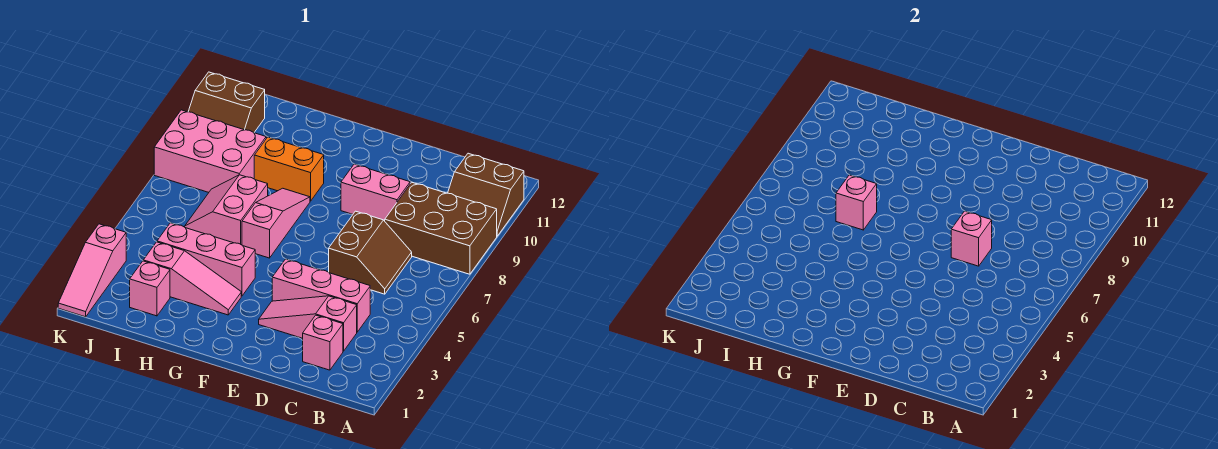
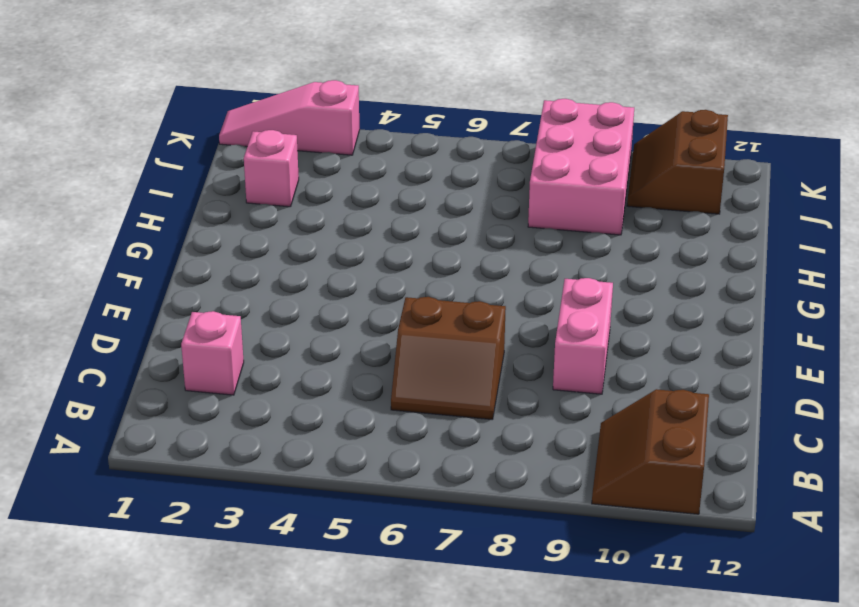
none -> brown brick A8:C9 level 1
none -> pink slope C3:E3 level 1 top C
none -> pink brick C4:E4 level 1

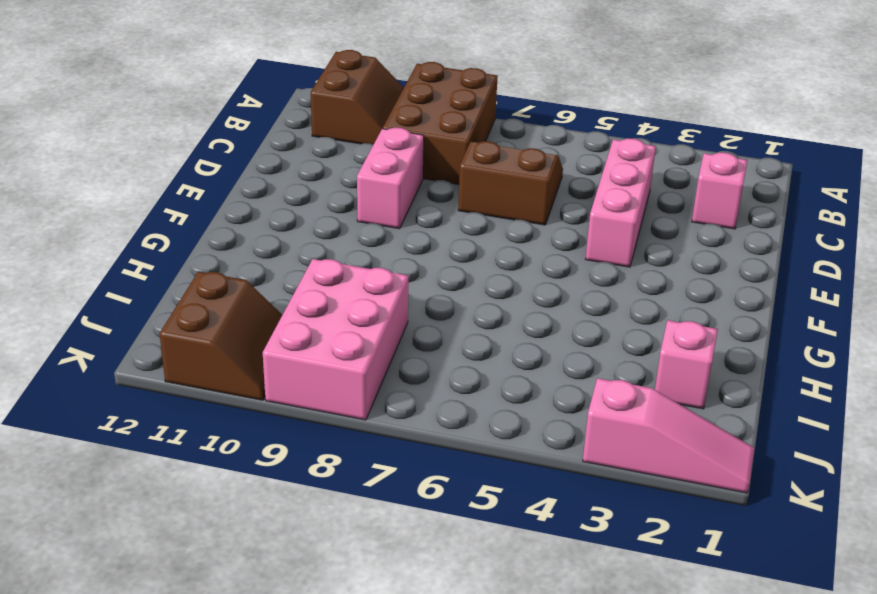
none -> pink slope C3:E3 level 1 top C
none -> pink slope G3:I3 level 1 top I
none -> pink brick G4:I4 level 1

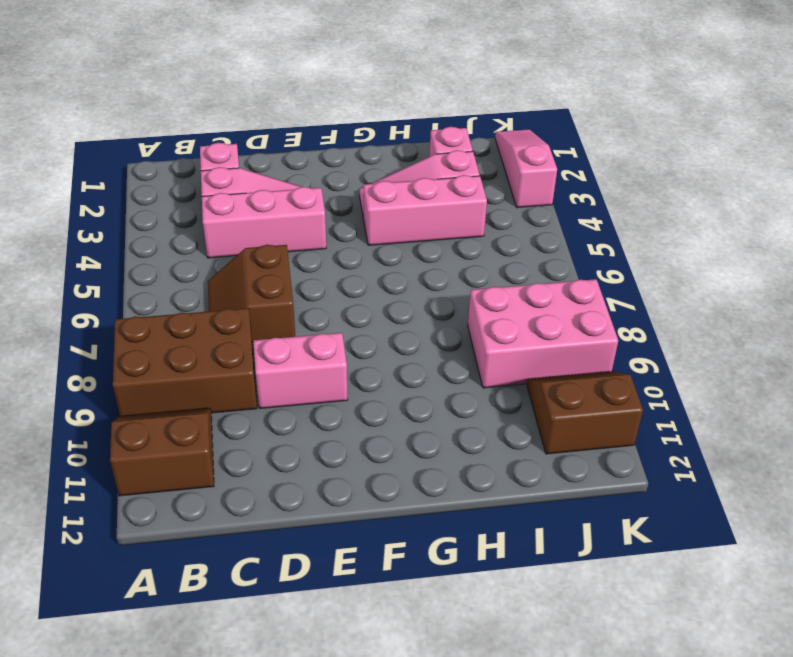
none -> pink slope G6:G8 level 1 top 6
none -> orange brick G9:H9 level 1
none -> pink slope H6:I7 level 1 top H

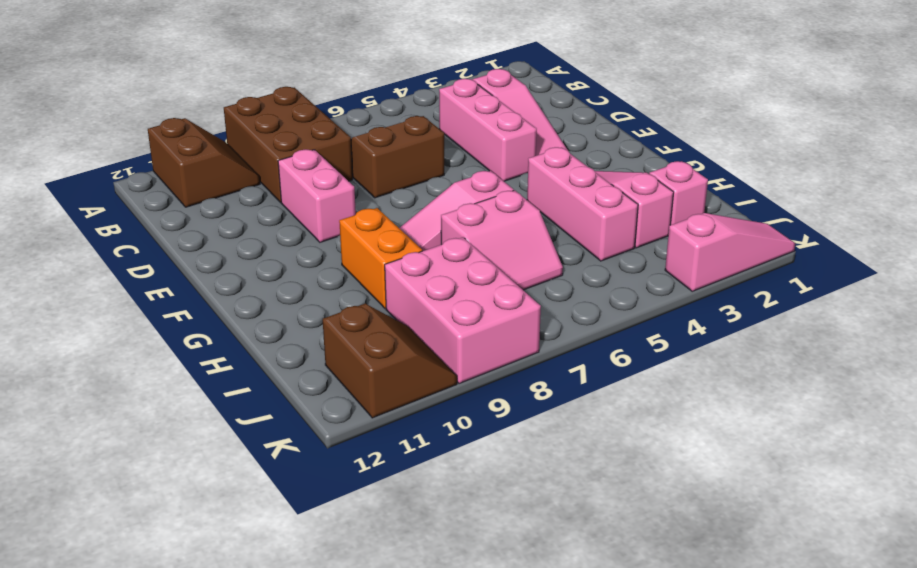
none -> pink brick C2 level 1
none -> pink brick D7 level 2
none -> pink brick H7 level 2

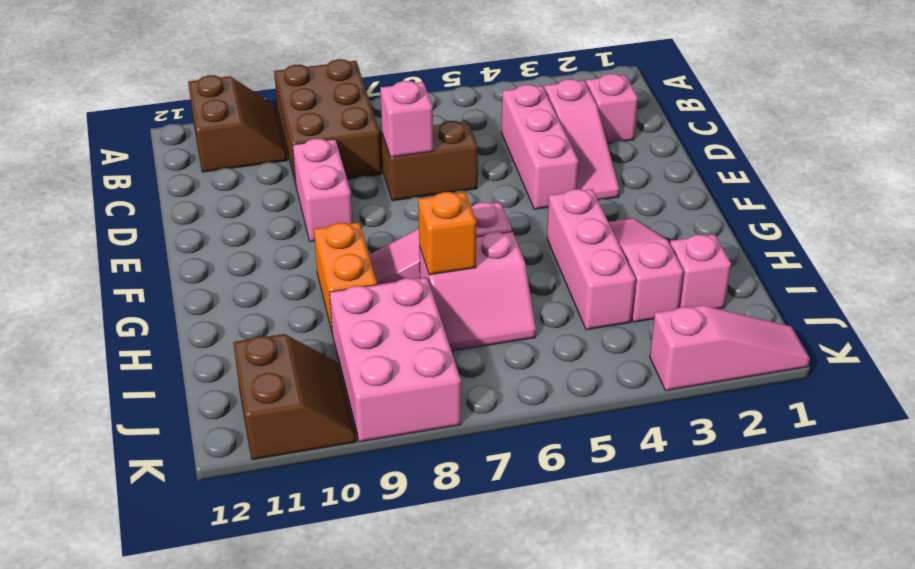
orange brick H7 level 2 -> pink brick H7 level 2

